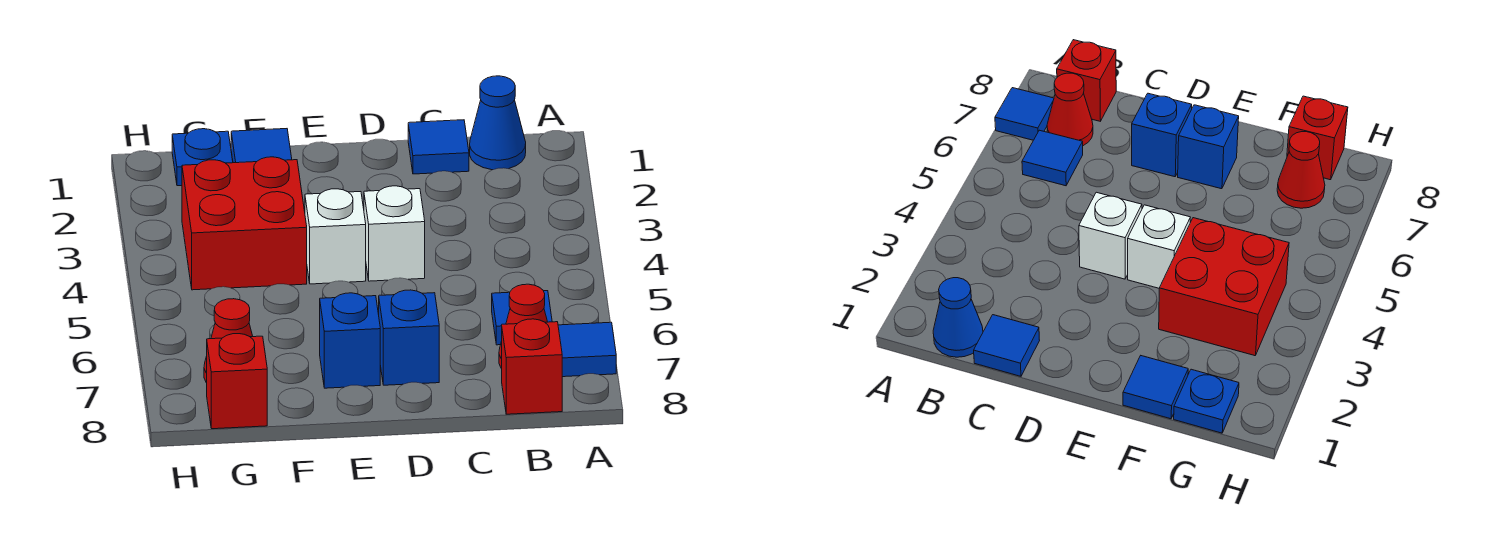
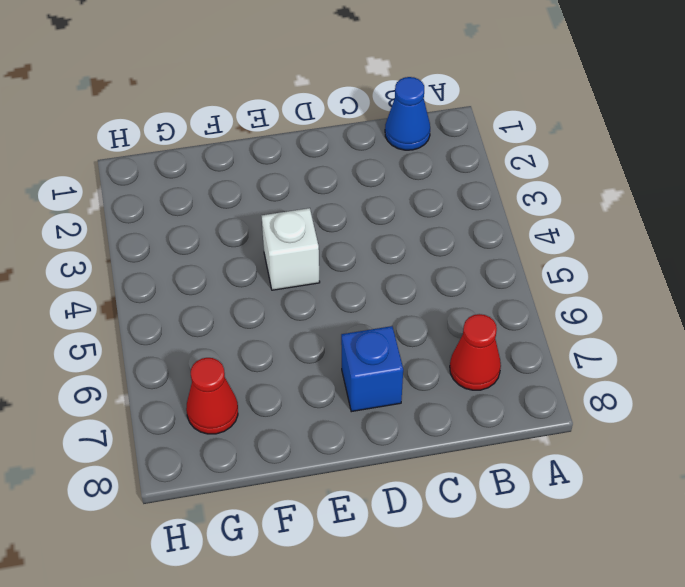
none -> blue tile A7 level 1
none -> blue tile B6 level 1
none -> red brick B8 level 1

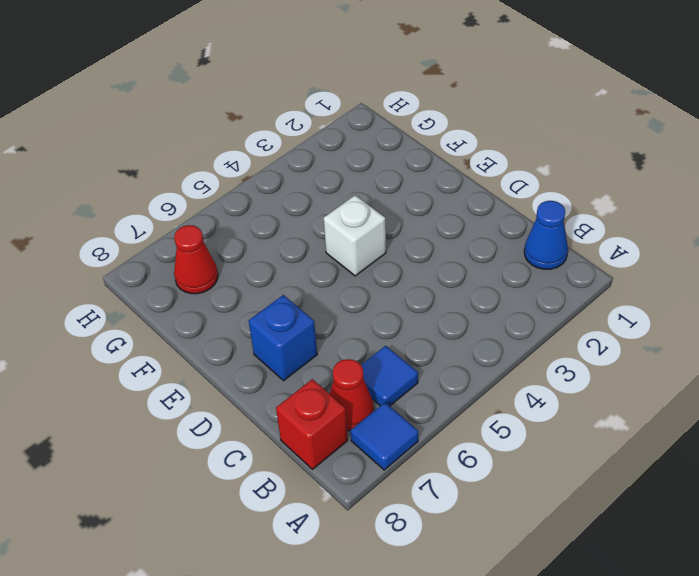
none -> blue tile C1 level 1
none -> white brick D4 level 1
none -> blue brick E7 level 1

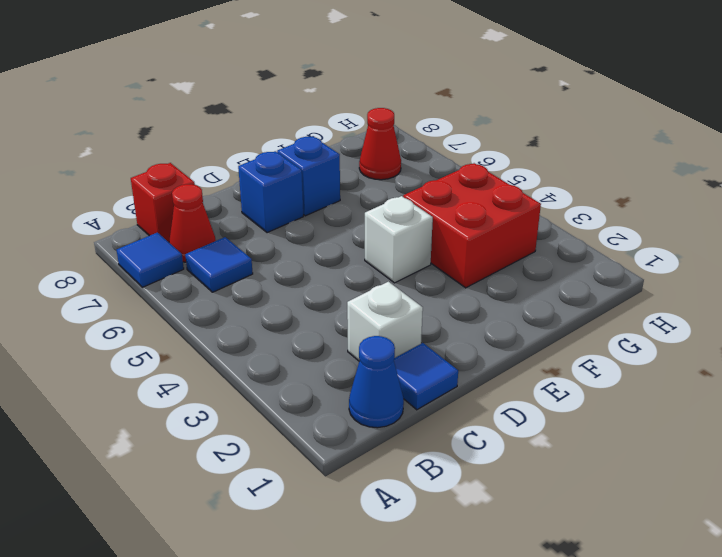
white brick C2 level 1 -> white brick D4 level 1
none -> blue tile F1 level 1
none -> blue plate G1 level 1
none -> red brick G8 level 1

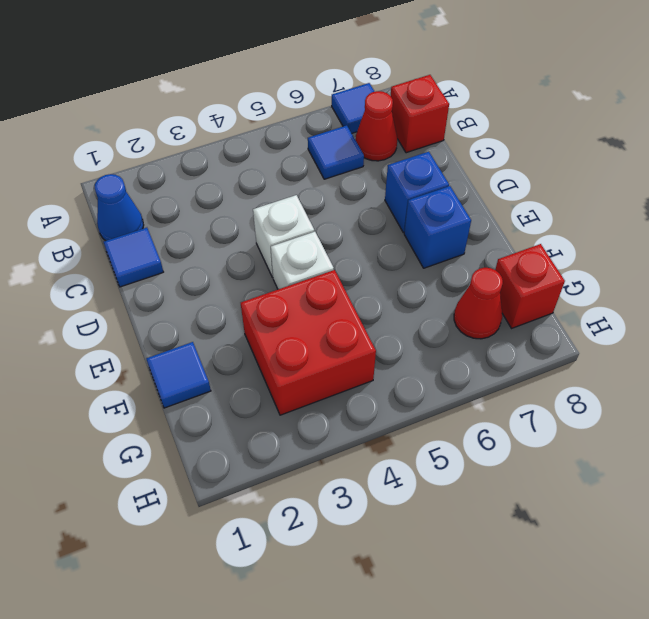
none -> blue plate G1 level 1

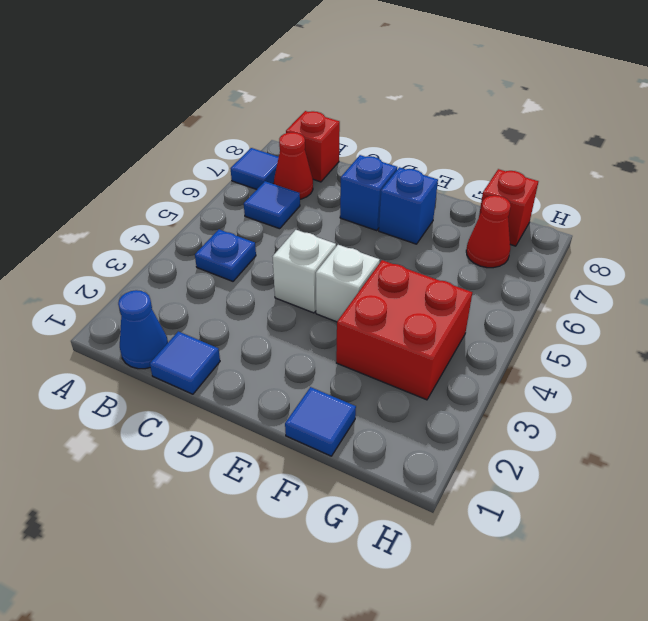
blue plate B4 level 1 -> blue plate G1 level 1

